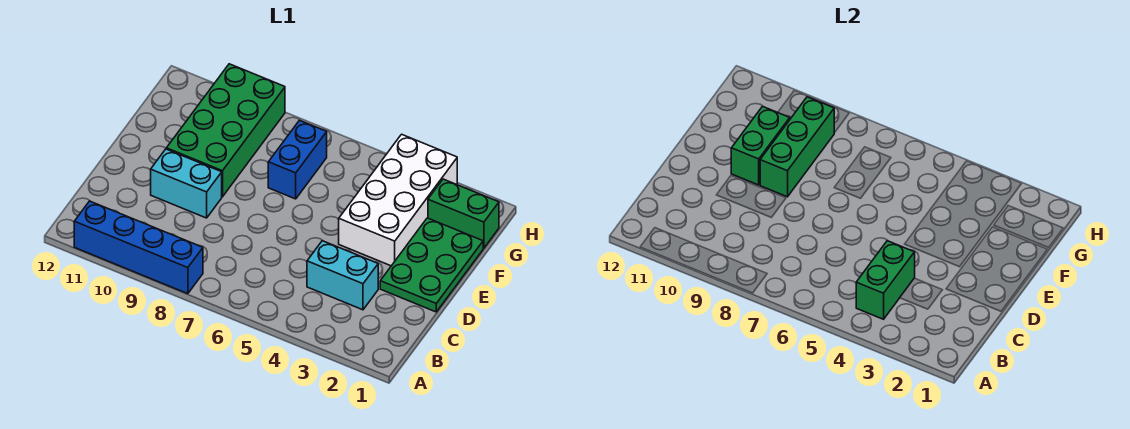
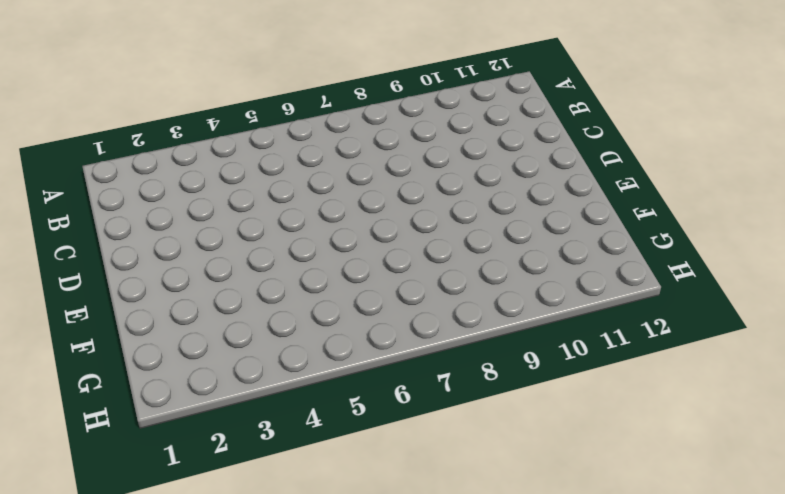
none -> blue brick A8:A11 level 1
none -> cyan brick C3:C4 level 1

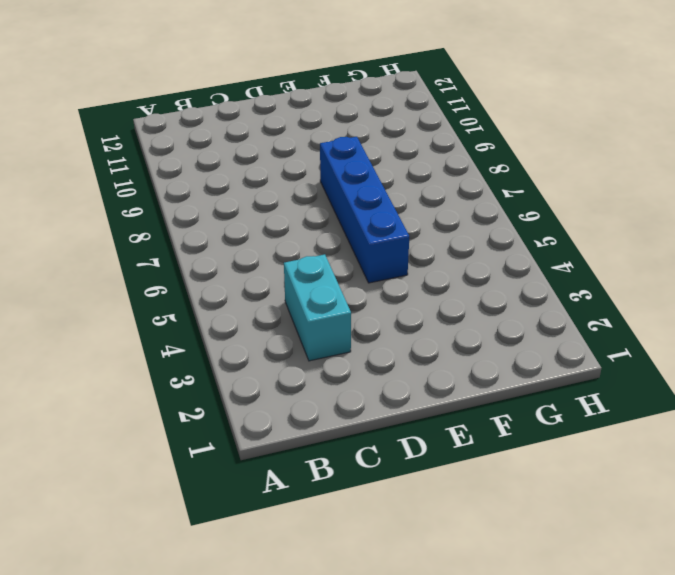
blue brick E5:E8 level 1 -> blue brick A8:A11 level 1
none -> green plate D1:F2 level 1
none -> cyan brick D9:D10 level 1

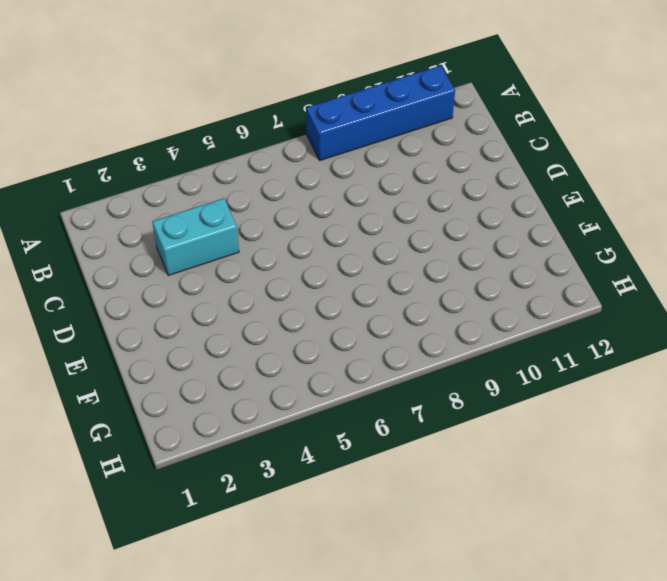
none -> green plate D1:F2 level 1
none -> cyan brick D9:D10 level 1

